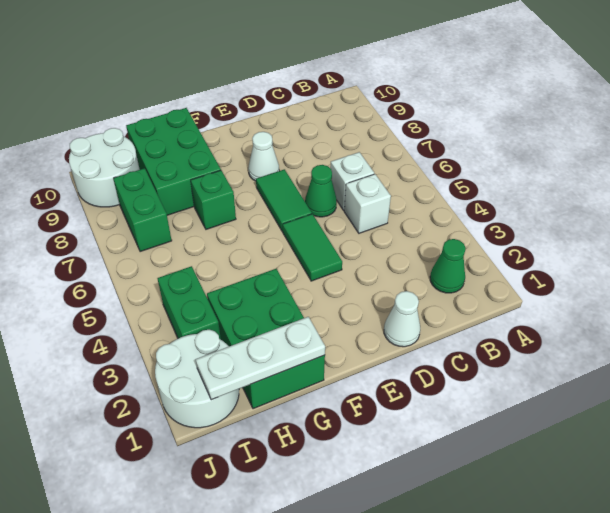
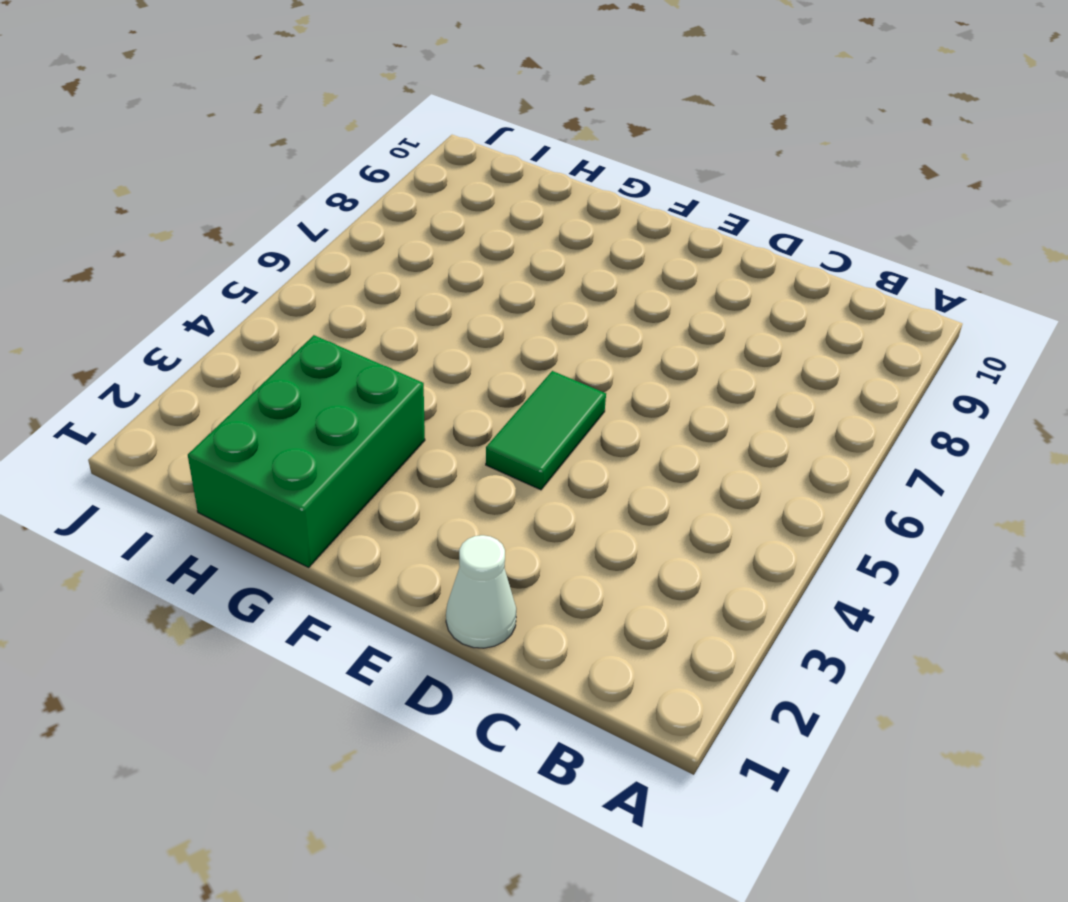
none -> green cone B2 level 1
none -> white brick C5 level 1
none -> white brick C6 level 1

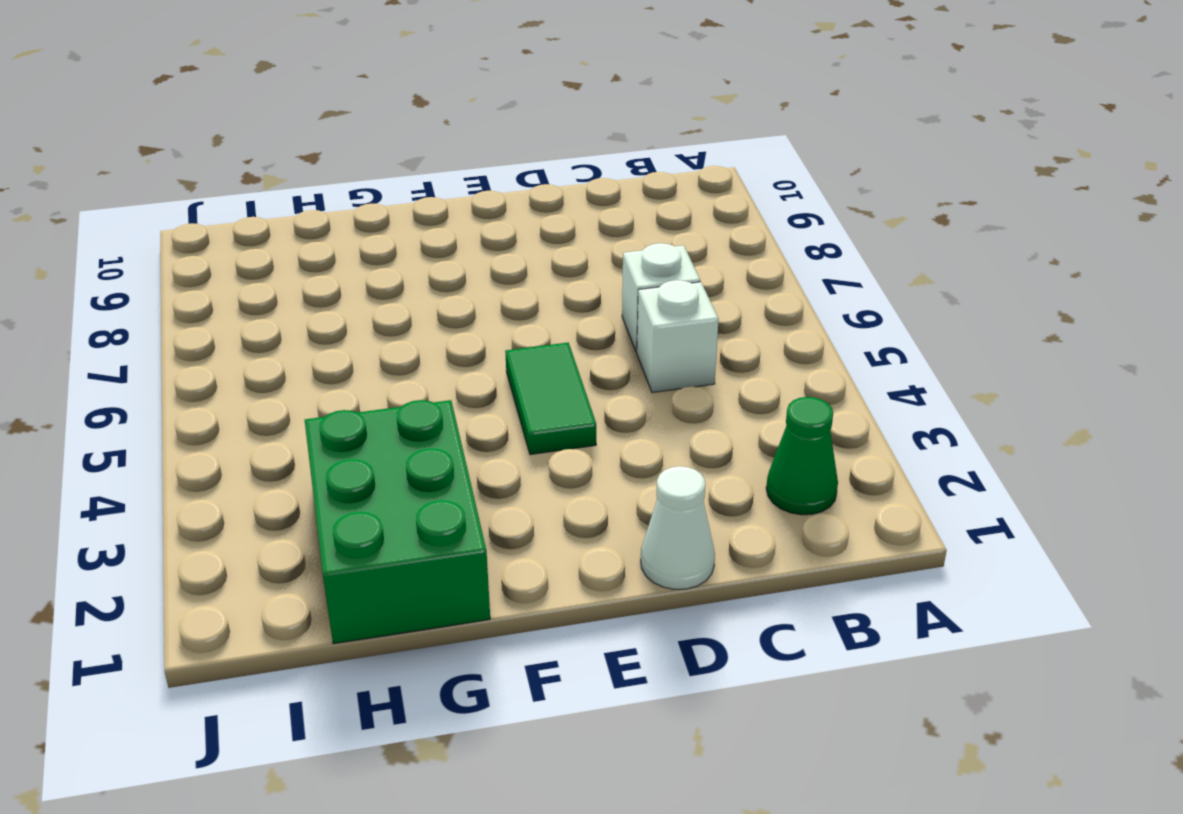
none -> green cone D6 level 1
none -> green tile E6:E7 level 1
none -> white cone E8 level 1

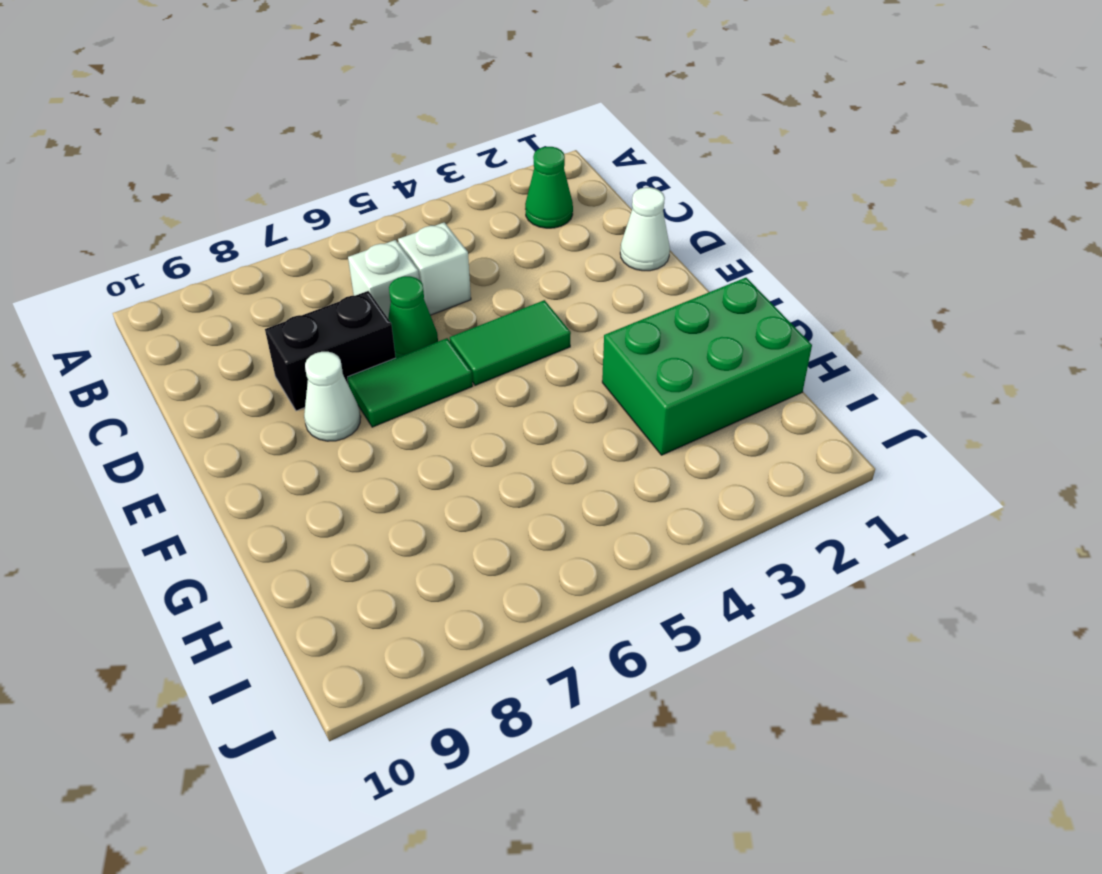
black brick D7:D8 level 1 -> none
none -> green brick G7 level 1
none -> green brick G8:H10 level 1
none -> white round brick I1:J2 level 1

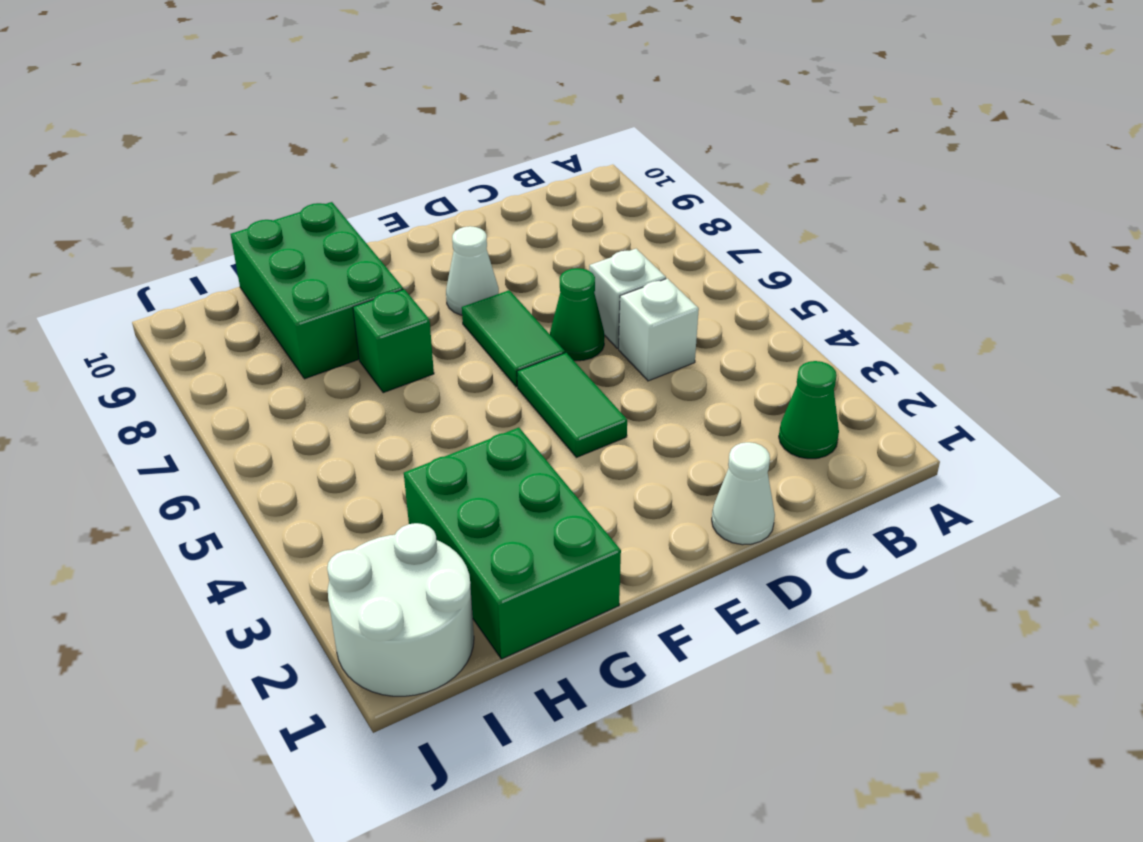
none -> green brick I3:I4 level 1
none -> green brick I7:I8 level 1
none -> white round brick I9:J10 level 1

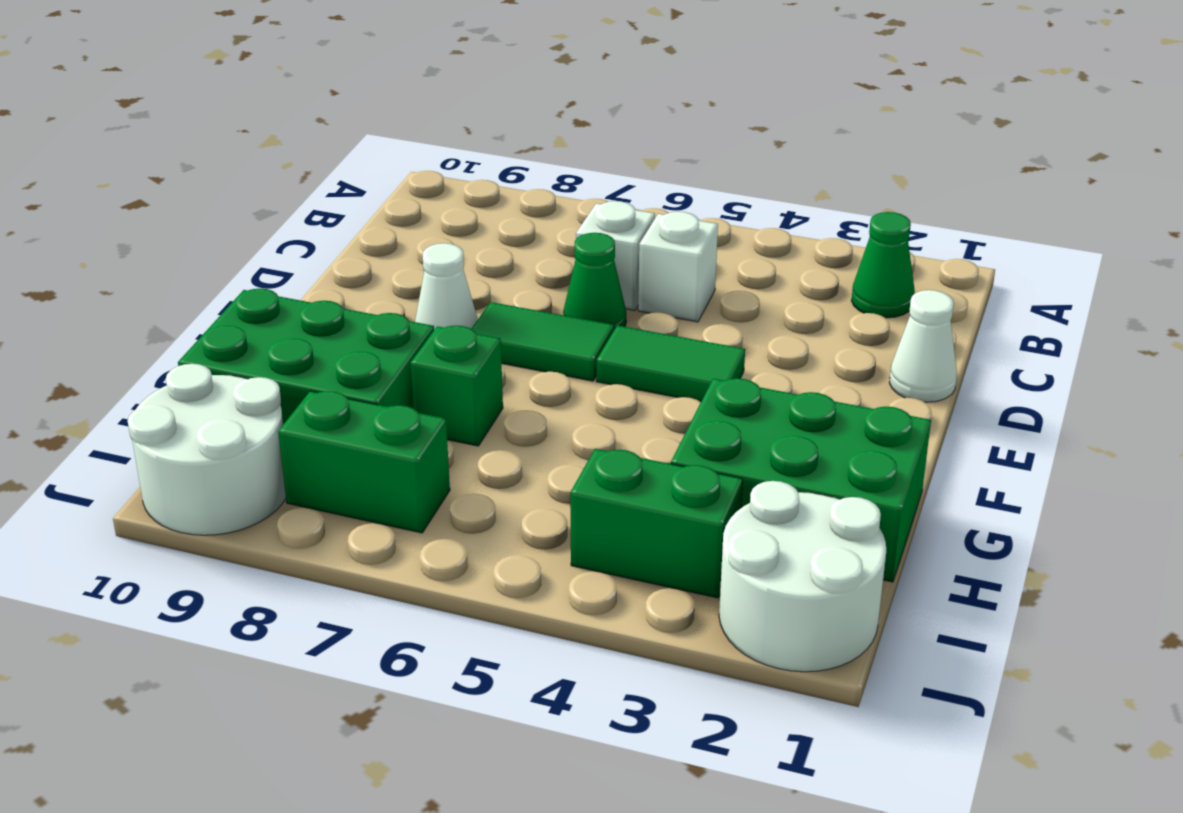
none -> white plate G1:I1 level 2

